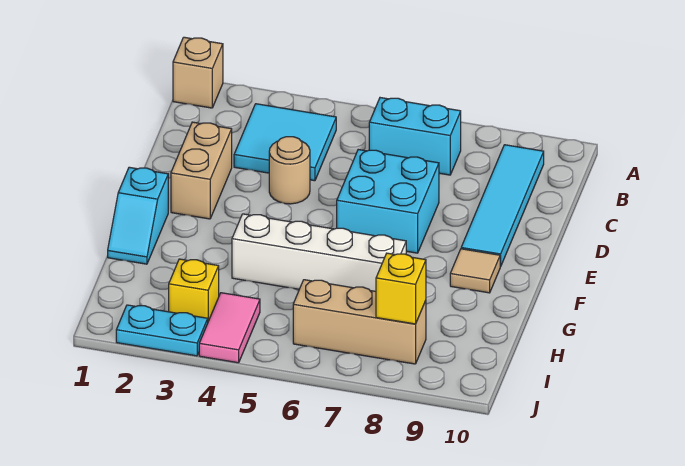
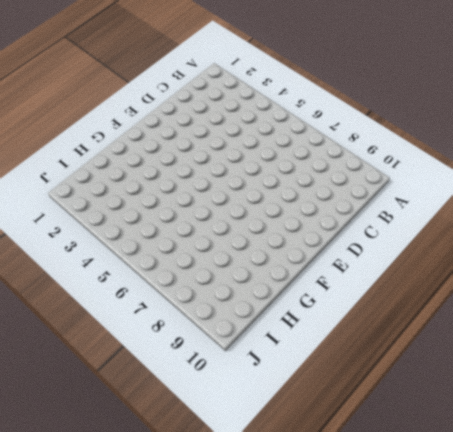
none -> tan brick A1 level 1
none -> cyan tile B3:C4 level 1
none -> cyan brick B6:B7 level 1

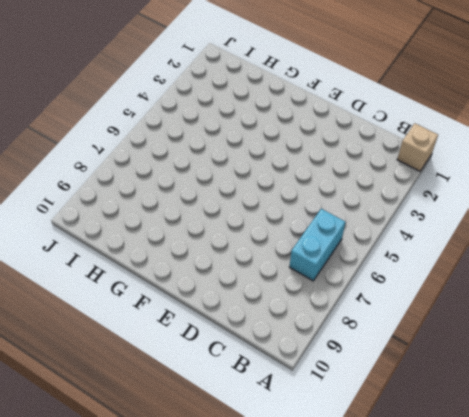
none -> cyan tile B3:C4 level 1
none -> cyan tile B9:E9 level 1
none -> tan brick D2:E2 level 1

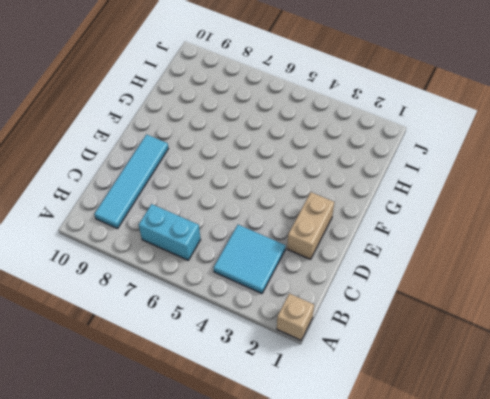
none -> tan round brick D4 level 1
none -> cyan brick D6:E7 level 1
none -> cyan slope F1:G1 level 1 top F

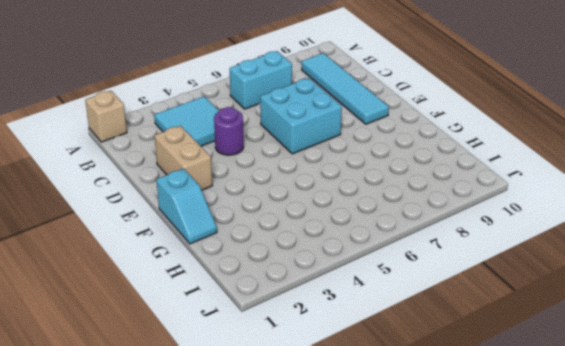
purple round brick D4 level 1 -> tan round brick D4 level 1
none -> tan tile F9 level 1
none -> white brick G4:G7 level 1
none -> yellow brick I3 level 1

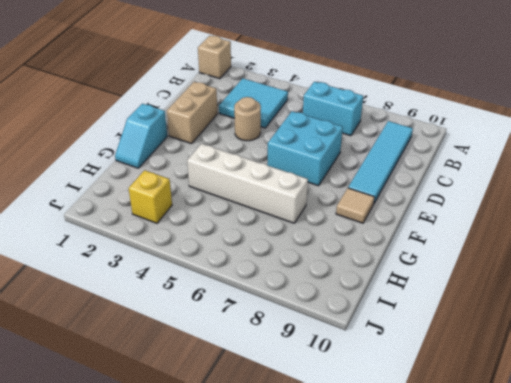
none -> pink tile I4:J4 level 1
none -> tan brick I6:I8 level 1
none -> cyan plate J2:J3 level 1

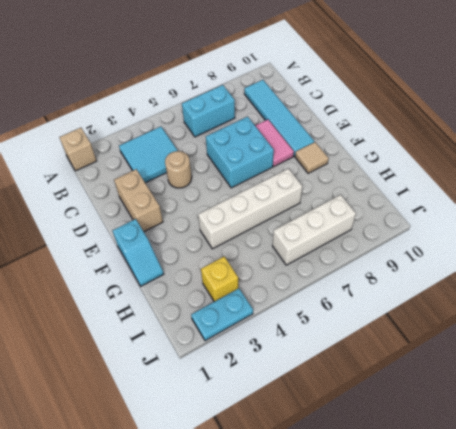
pink tile D8:E8 level 1 -> pink tile I4:J4 level 1
white brick I6:I8 level 1 -> tan brick I6:I8 level 1
none -> yellow brick I8 level 2

